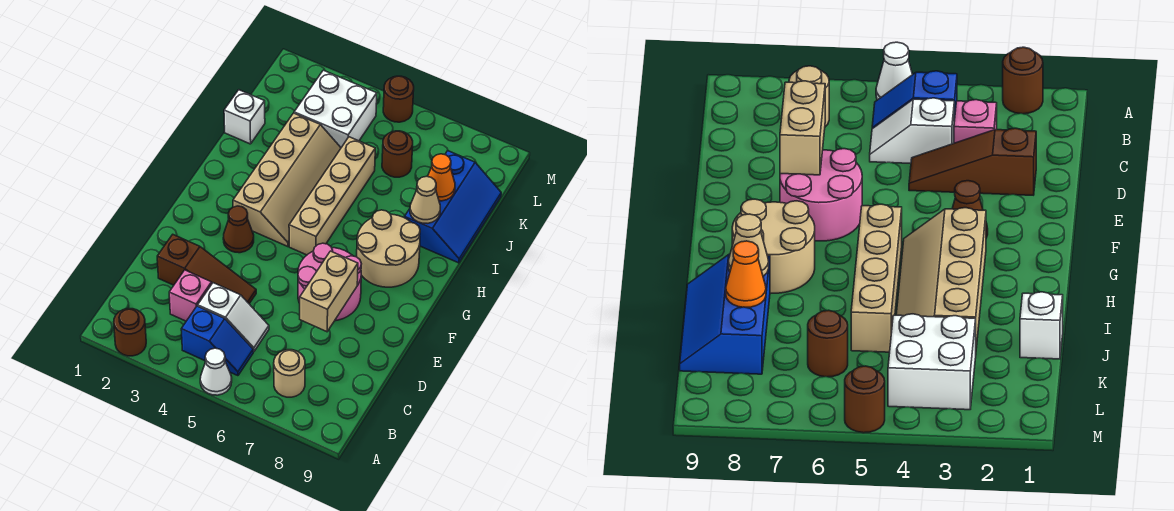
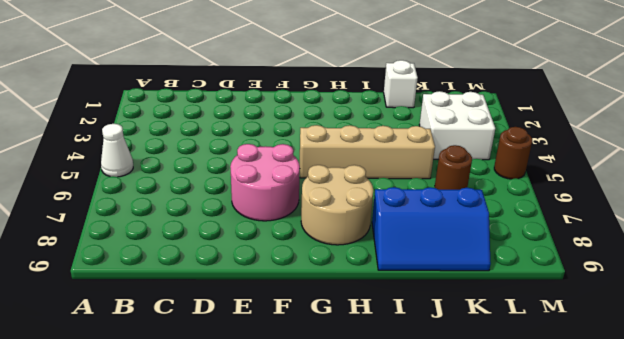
none -> brown round brick A2 level 1
none -> blue slope B4:B5 level 1 top 4
none -> tan round brick B7 level 1

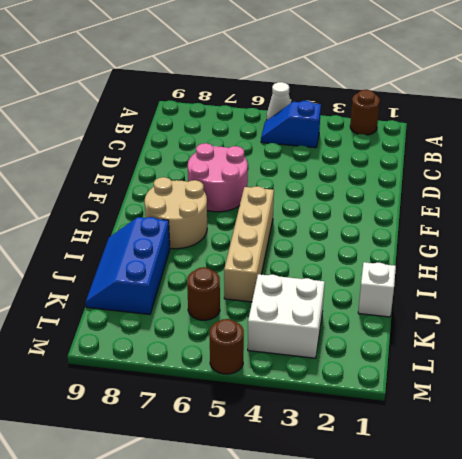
none -> tan round brick B7 level 1
none -> pink brick C3 level 1
none -> white slope C4:C5 level 1 top 4

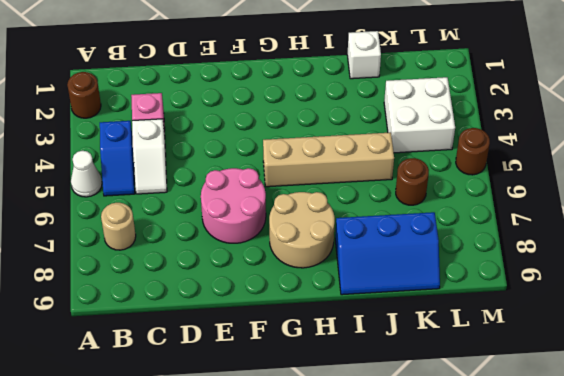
none -> brown slope D2:D4 level 1 top 2
none -> brown cone F3 level 1
none -> tan slope G3:J4 level 1 top 3

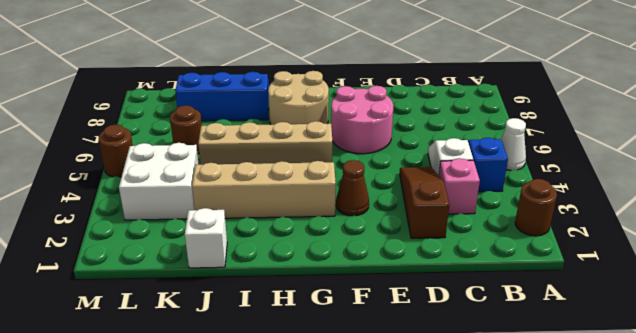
none -> tan round brick B7 level 1
none -> tan brick D7:E7 level 2
none -> tan cone I8 level 2

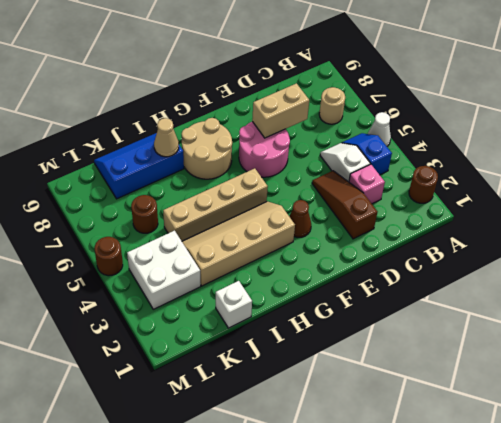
none -> orange cone J8 level 2

